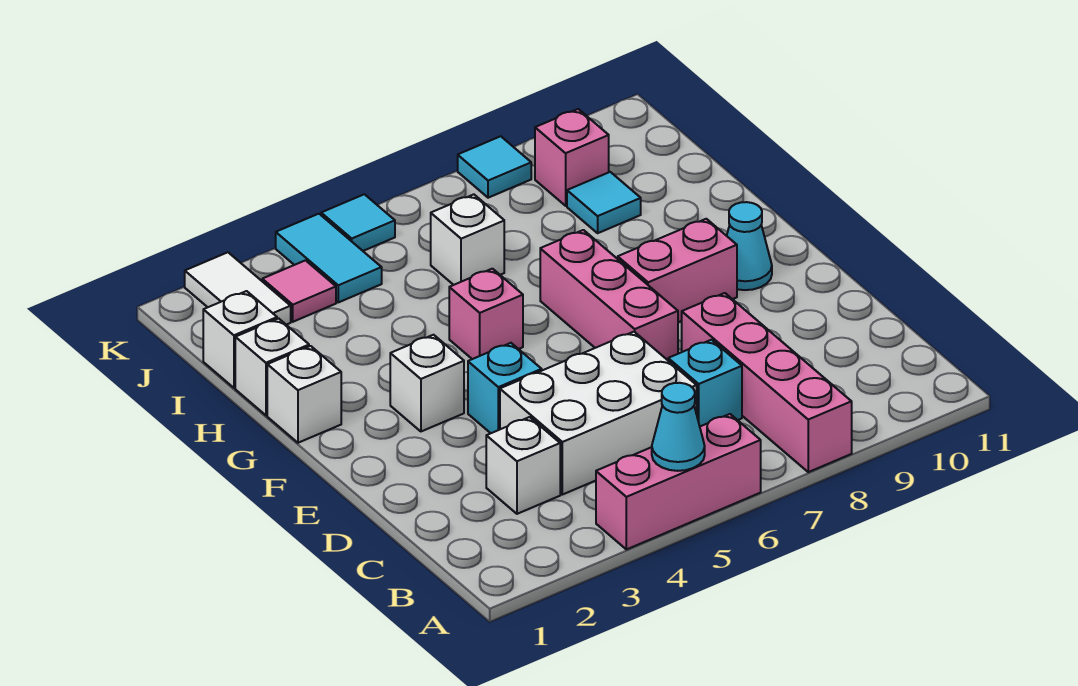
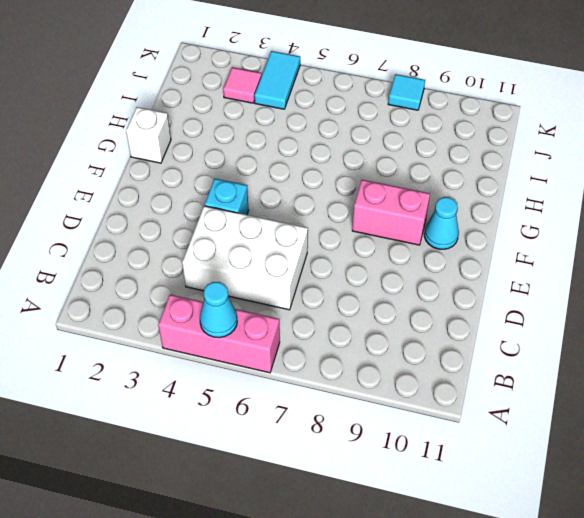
none -> pink brick A8:D8 level 1
none -> white brick C3 level 1
none -> cyan brick C7 level 1

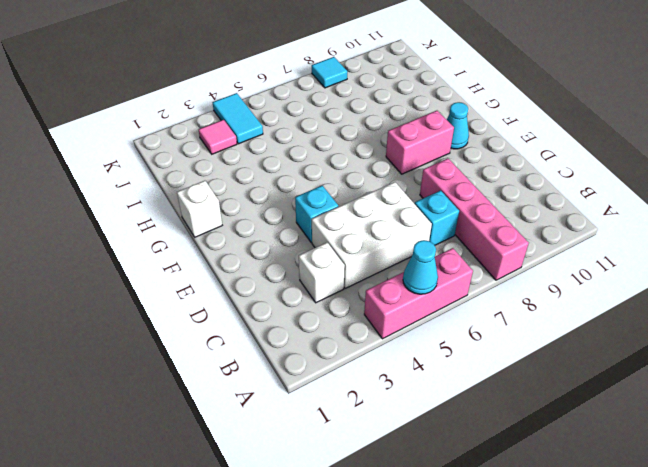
none -> pink brick E7:G7 level 1
none -> white brick F3 level 1
none -> pink brick G5 level 1

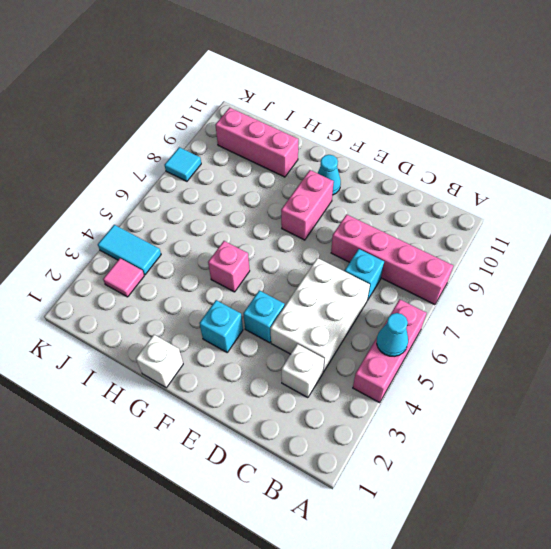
cyan brick F3 level 1 -> white brick F3 level 1
pink brick H10:J10 level 1 -> pink brick E7:G7 level 1
none -> white brick H1 level 1
none -> white brick I1 level 1
none -> white brick I6 level 1

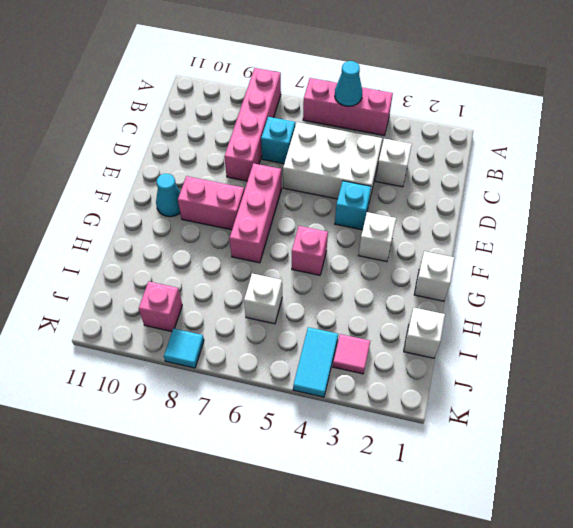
none -> white brick H1 level 1
none -> cyan tile I9 level 1
none -> white tile J2:K2 level 1

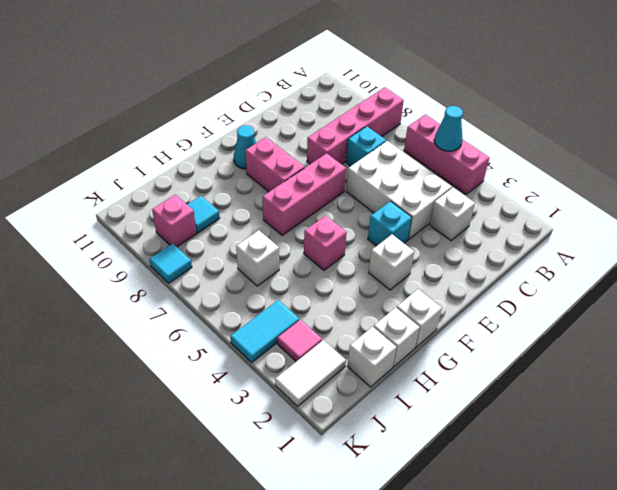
none -> cyan tile K5 level 1

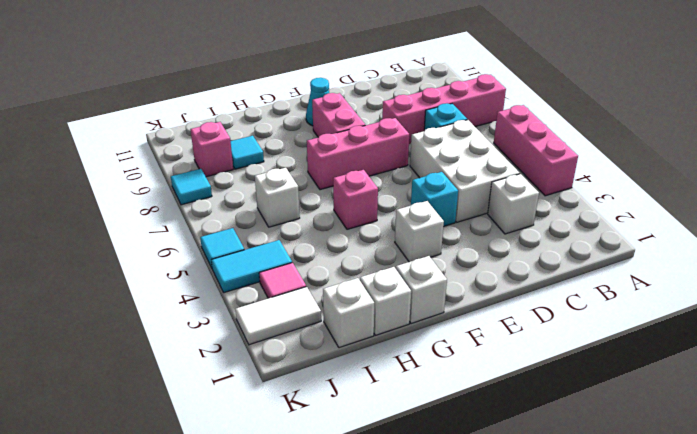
none -> cyan cone A5 level 2

